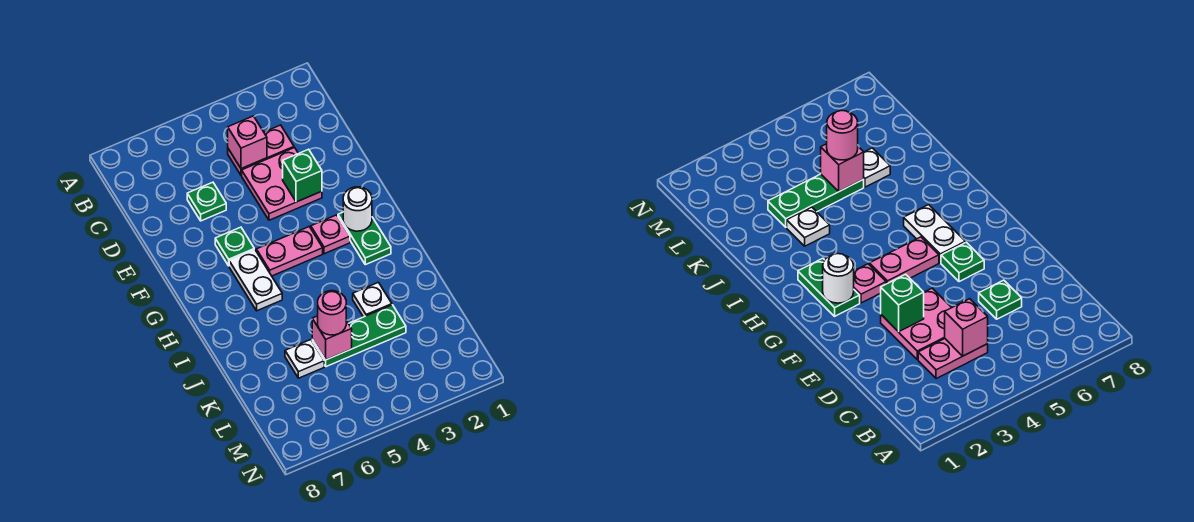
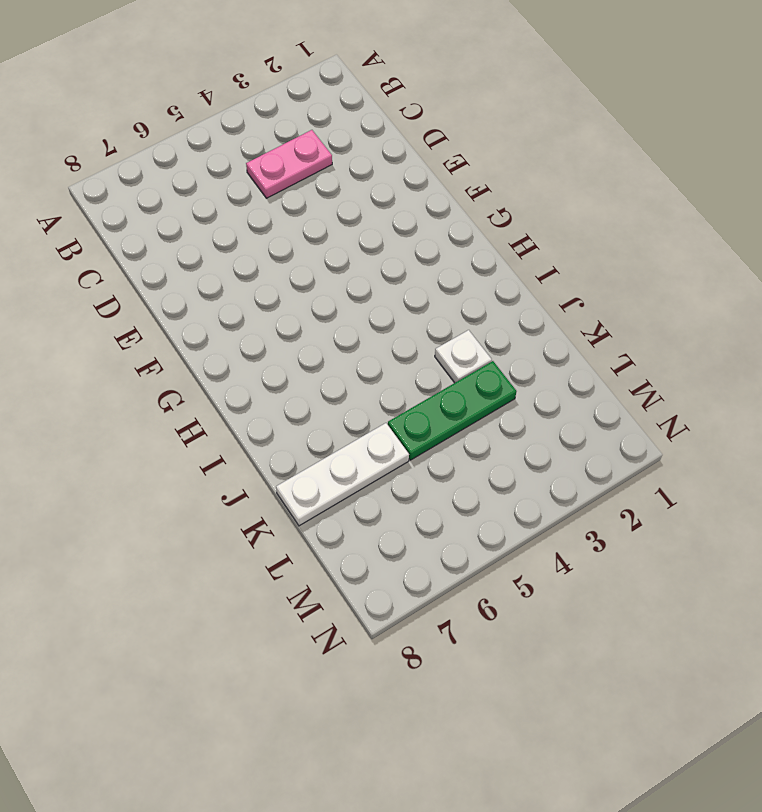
white plate K6:K8 level 1 -> white plate K6 level 1
none -> pink plate D3:E4 level 1
none -> green plate D6 level 1
none -> green plate F6 level 1

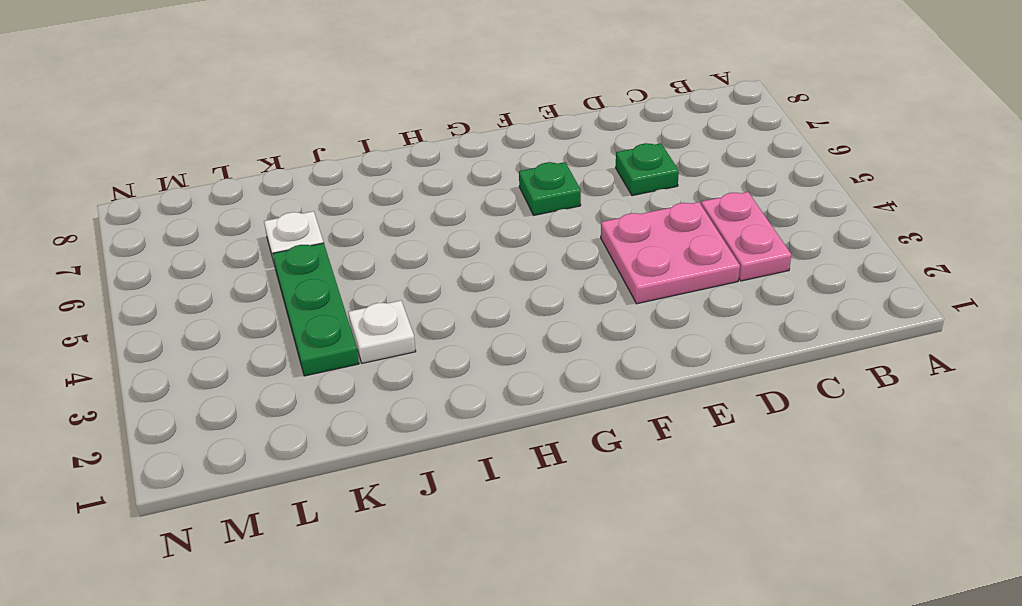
none -> green plate G2:H2 level 1
none -> pink plate G3 level 1
none -> pink plate G4:G5 level 1

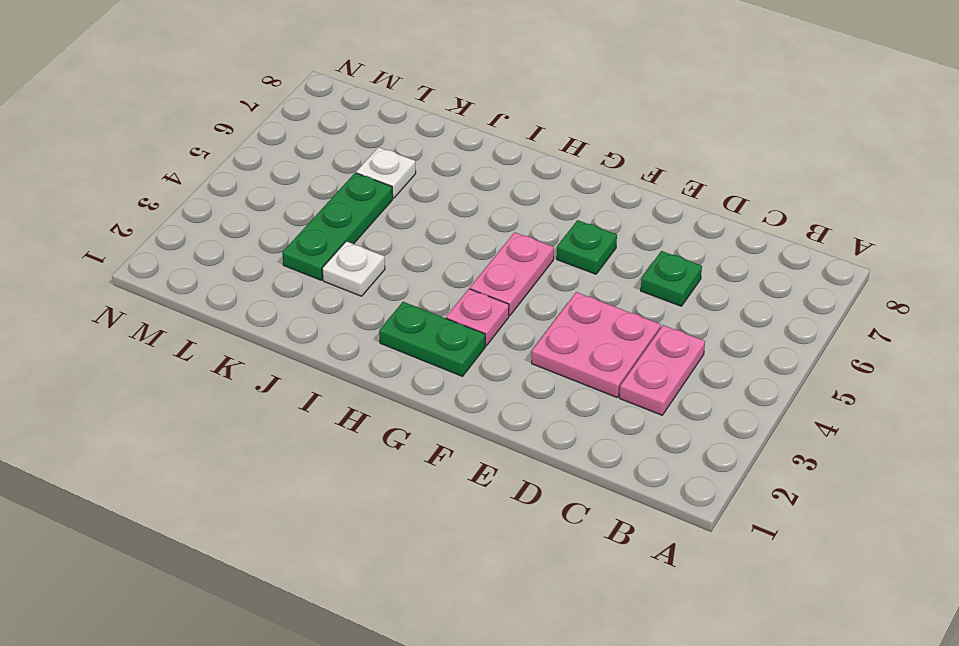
none -> white plate G6:H6 level 1
none -> pink brick C4 level 2
none -> green brick E3 level 2

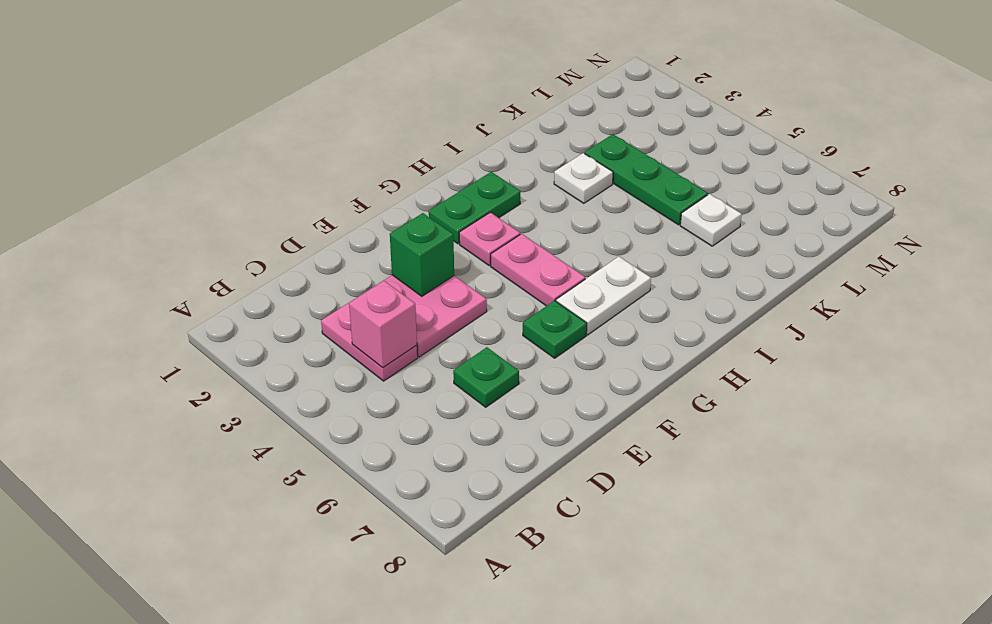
none -> white round brick G2 level 2
none -> pink brick K5 level 2
none -> pink round brick K5 level 3

